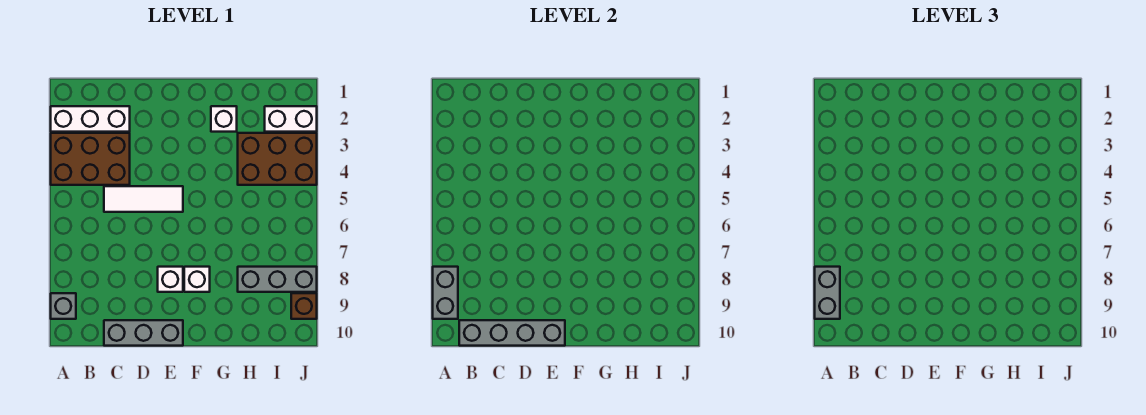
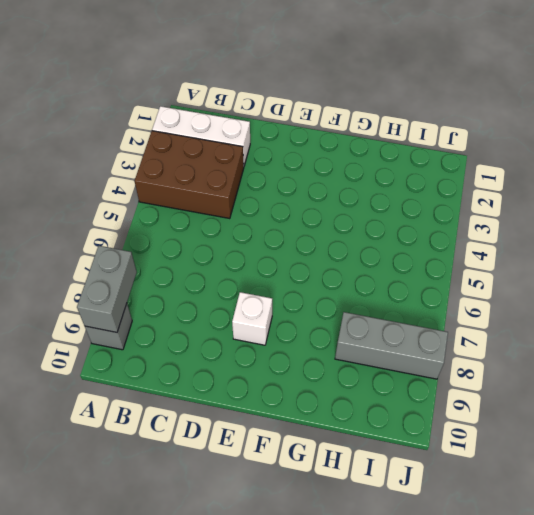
none -> white tile C5:E5 level 1
none -> grey brick C10:E10 level 1
none -> white brick F8 level 1

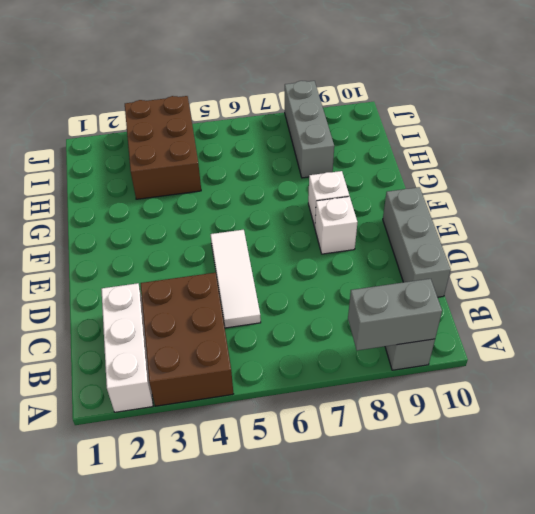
none -> white brick G2 level 1
none -> white brick I2:J2 level 1
none -> brown brick J9 level 1

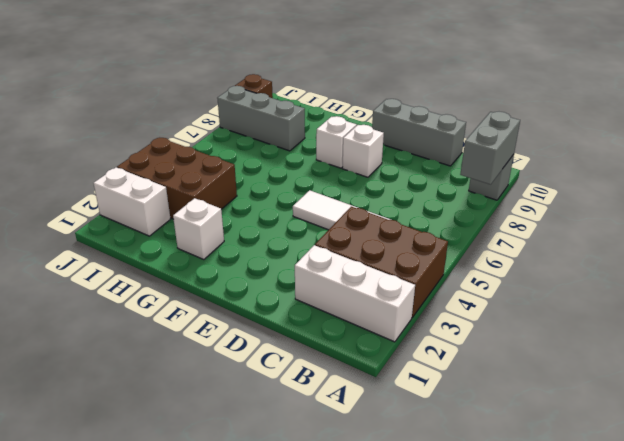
none -> grey brick B10:E10 level 2
none -> grey brick A8:A9 level 3

